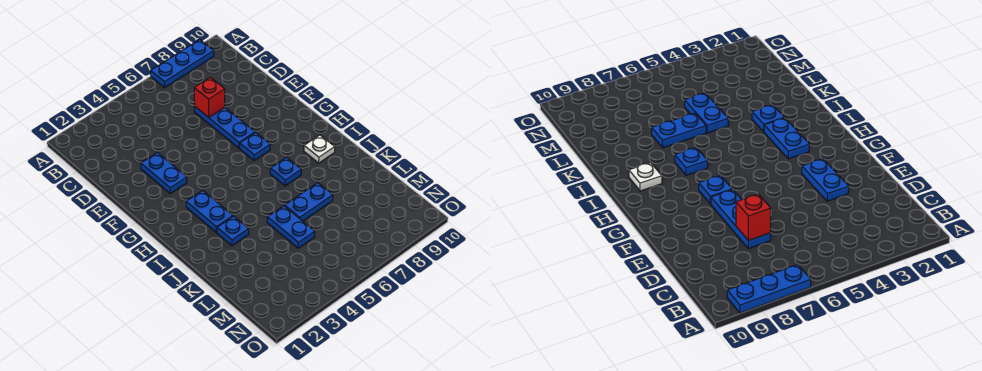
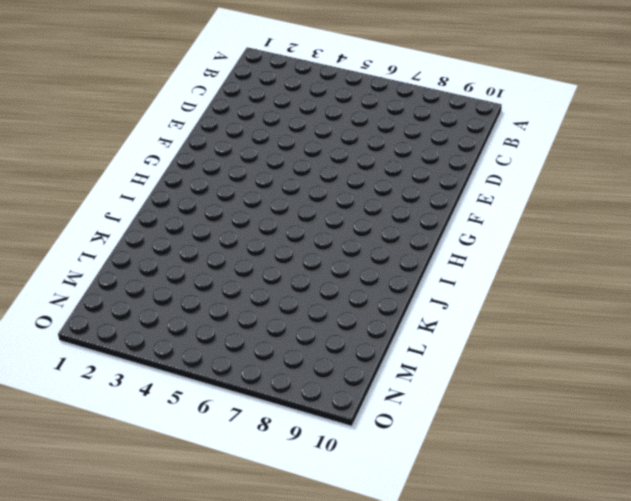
none -> blue plate A7:A9 level 1
none -> blue plate D7:F7 level 1

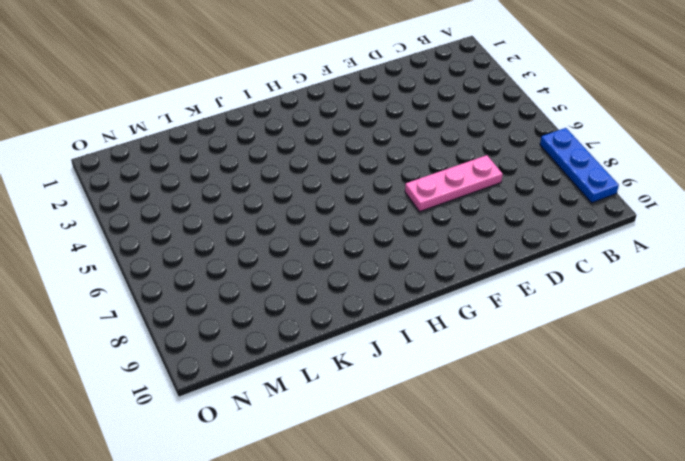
pink plate D7:F7 level 1 -> blue plate D7:F7 level 1
none -> blue plate E3:F3 level 1
none -> blue plate G7 level 1

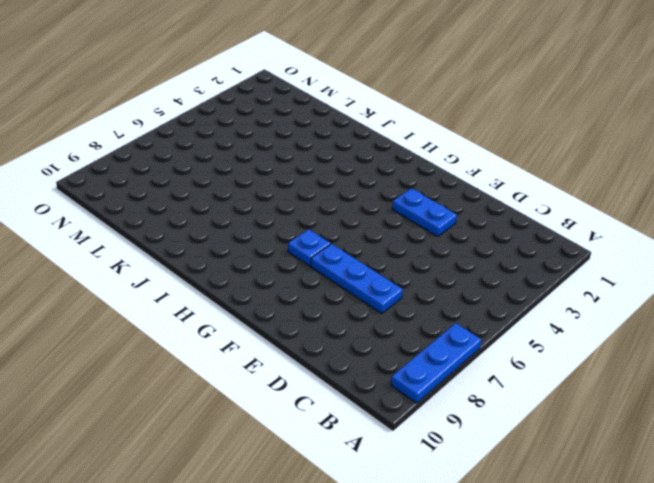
none -> blue plate H3:I3 level 1
none -> blue plate I7 level 1

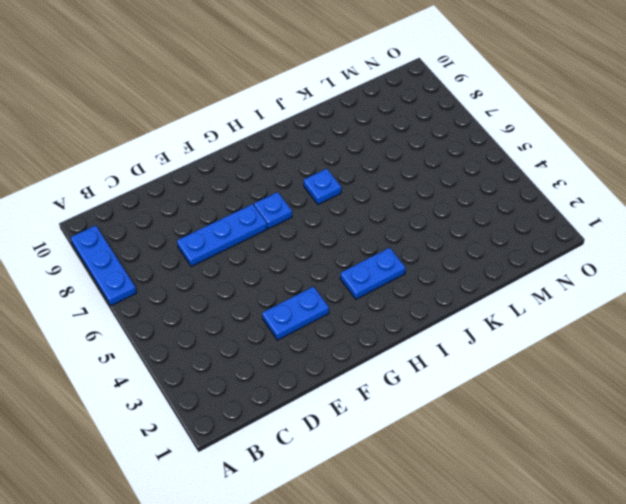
none -> white plate I9 level 1
none -> blue plate J3 level 1

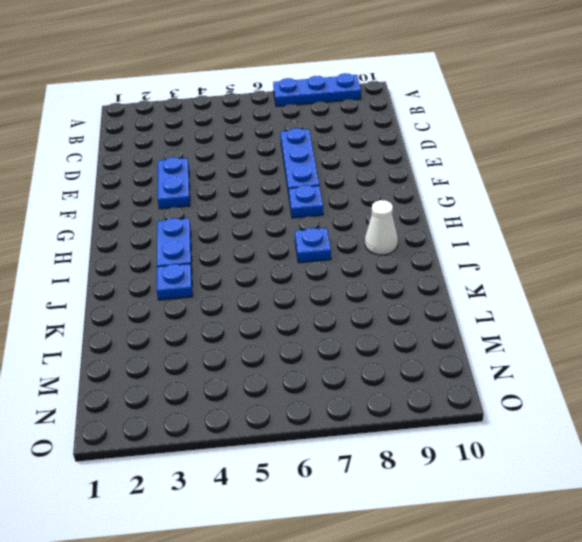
white cone I9 level 1 -> white plate I9 level 1
none -> blue plate K5:L5 level 1
none -> blue plate K6:K7 level 1

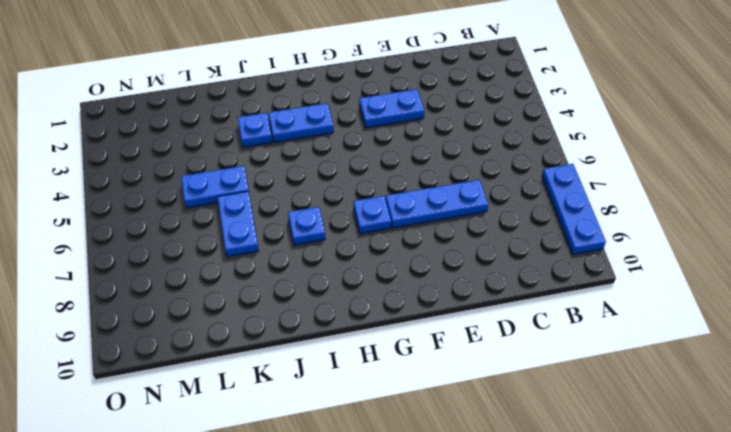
none -> white plate I9 level 1
none -> red brick D7 level 2

